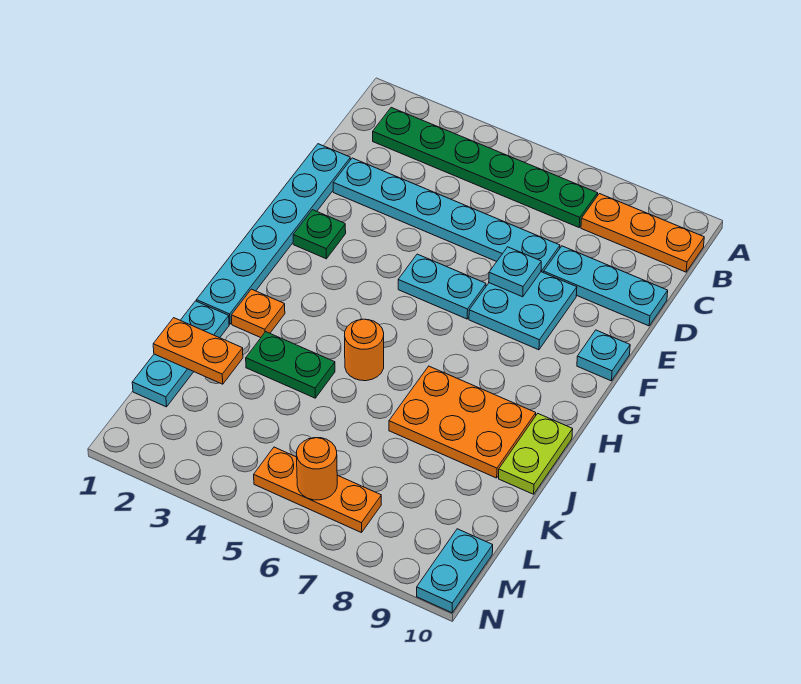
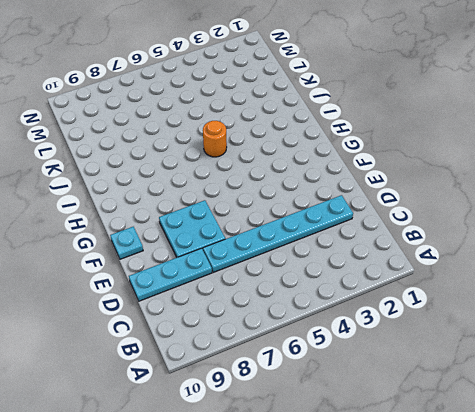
none -> green plate B2:B7 level 1
none -> orange plate B8:B10 level 1
none -> cyan plate D1:I1 level 1

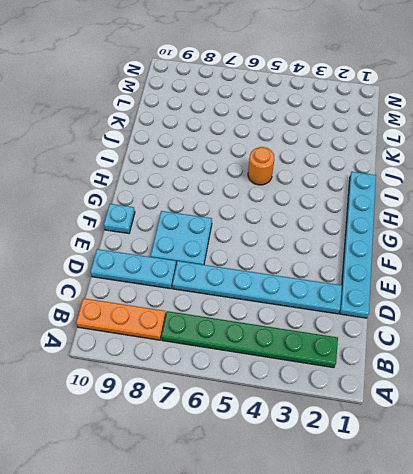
none -> green plate F2 level 1
none -> cyan plate F5:F6 level 1
none -> orange plate I2 level 1

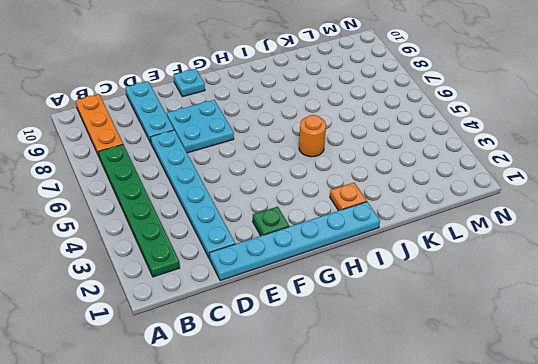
none -> cyan plate F5:F6 level 1
none -> orange plate I7:J9 level 1
none -> lime plate I10:J10 level 1

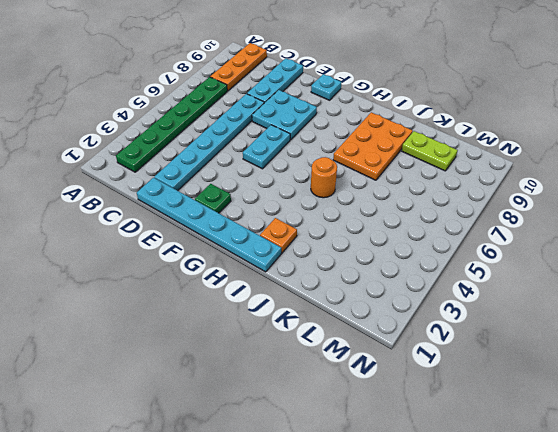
lime plate K9:L9 level 1 -> lime plate I10:J10 level 1
none -> cyan plate J1:L1 level 1
none -> green plate J3:J4 level 1
none -> orange plate M5:M7 level 1

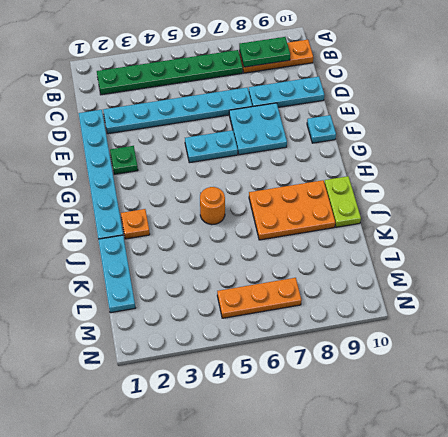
green plate B8:B9 level 2 -> green plate J3:J4 level 1
none -> cyan plate M10:N10 level 1
none -> cyan plate E7 level 2
none -> orange plate K1:K2 level 2

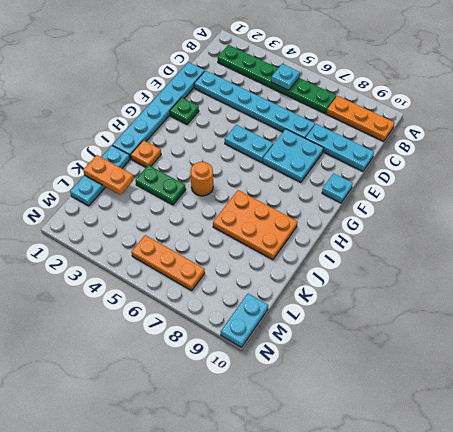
cyan plate B5 level 2 -> cyan plate E7 level 2
none -> lime plate I10:J10 level 1
none -> orange round brick M6 level 2

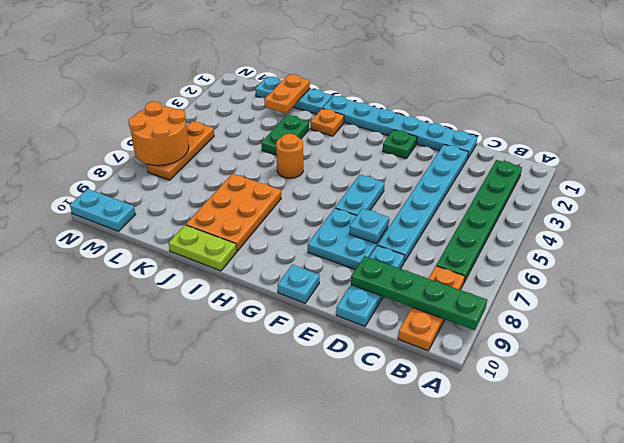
green plate A9:D9 level 2 -> none
orange round brick M6:N7 level 2 -> orange round brick M6 level 2

